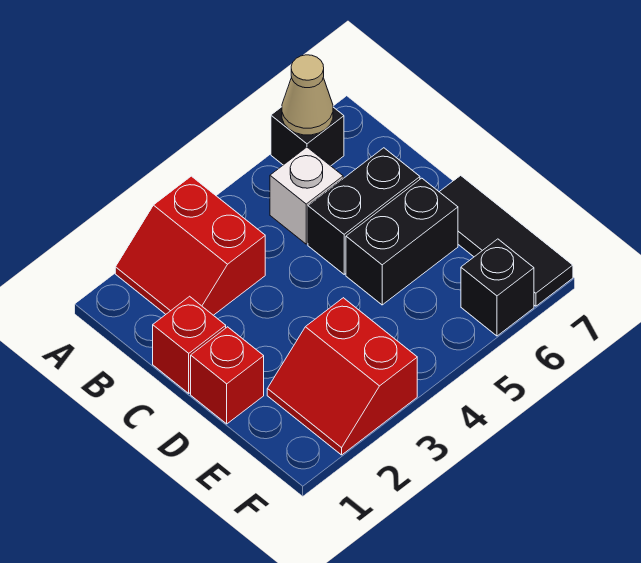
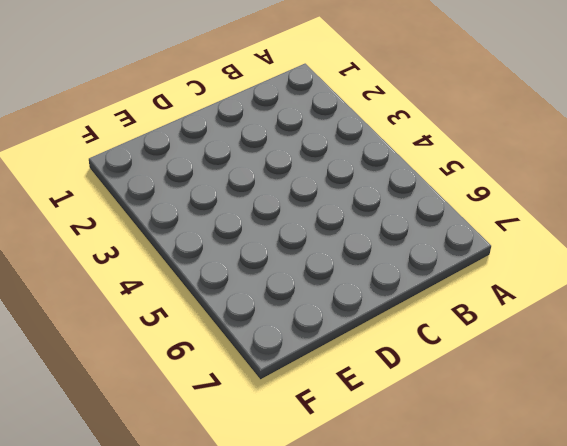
none -> red slope A2:B3 level 1 top 3
none -> black brick A6 level 1

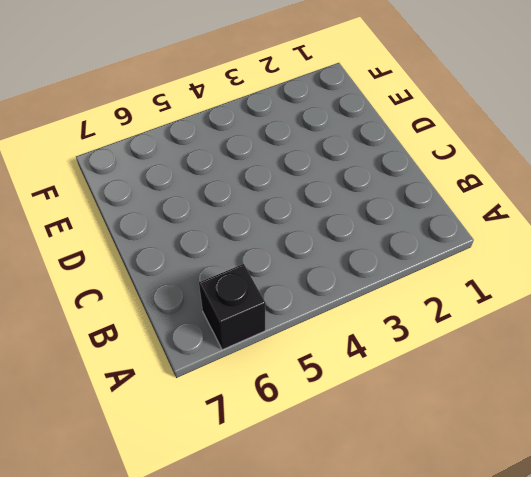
none -> red slope A2:B3 level 1 top 3
none -> white brick B5 level 1

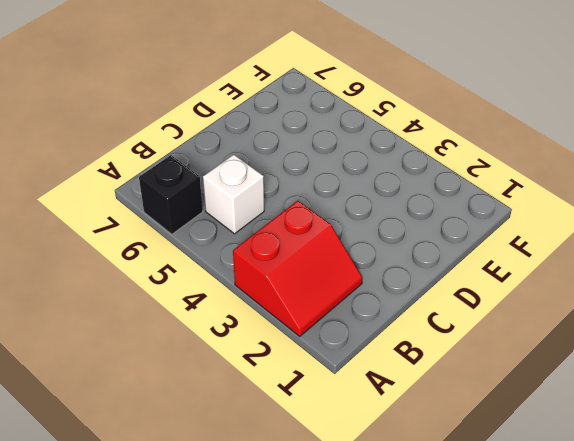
none -> red brick C1 level 1
none -> black brick C5:C6 level 1

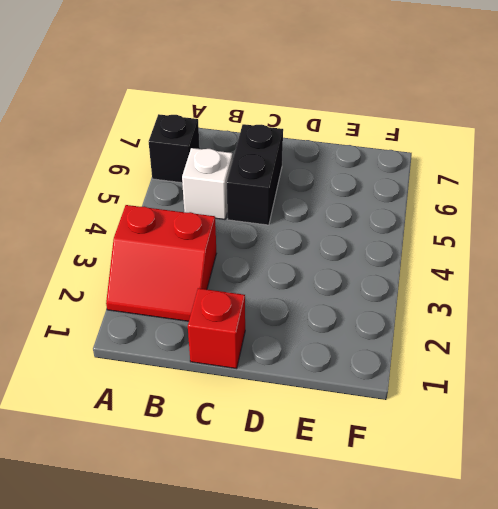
none -> red brick D1 level 1
none -> black brick D5:D6 level 1

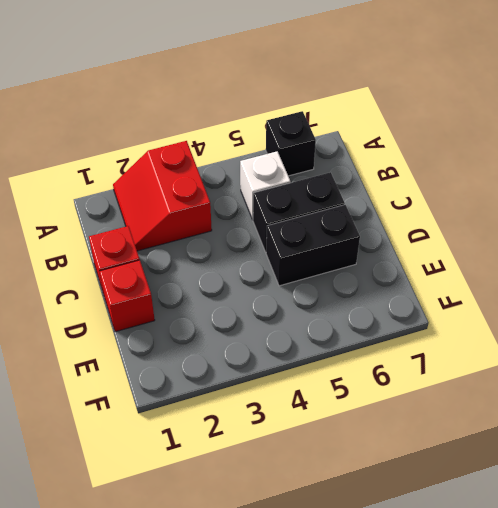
none -> black tile D7:F7 level 1
none -> red slope E2:F3 level 1 top 3

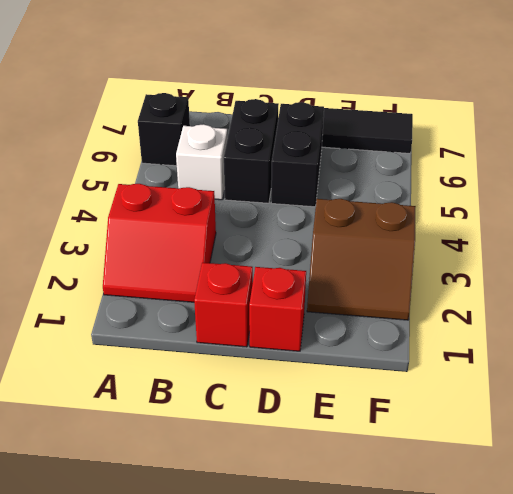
brown slope E2:F3 level 1 top 3 -> red slope E2:F3 level 1 top 3
none -> black brick F6 level 1
none -> tan cone A6 level 2

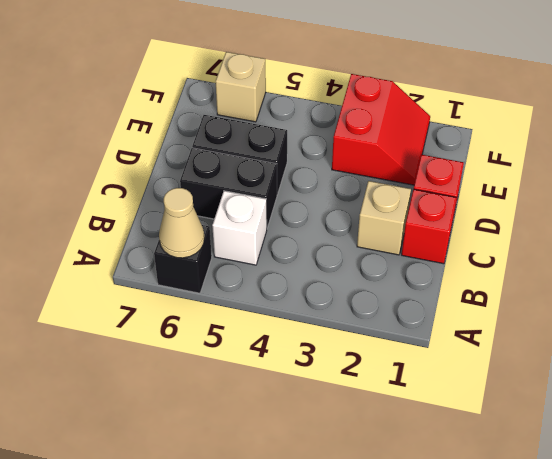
tan brick C2 level 1 -> none
tan brick F6 level 1 -> black brick F6 level 1
none -> red slope A2:B3 level 1 top 3
none -> black tile D7:F7 level 1

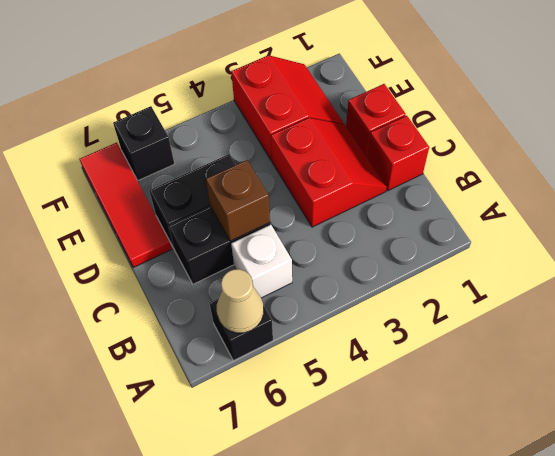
red slope C2:D3 level 1 top 3 -> red slope A2:B3 level 1 top 3
brown brick C5 level 2 -> none
red tile D7:F7 level 1 -> black tile D7:F7 level 1

